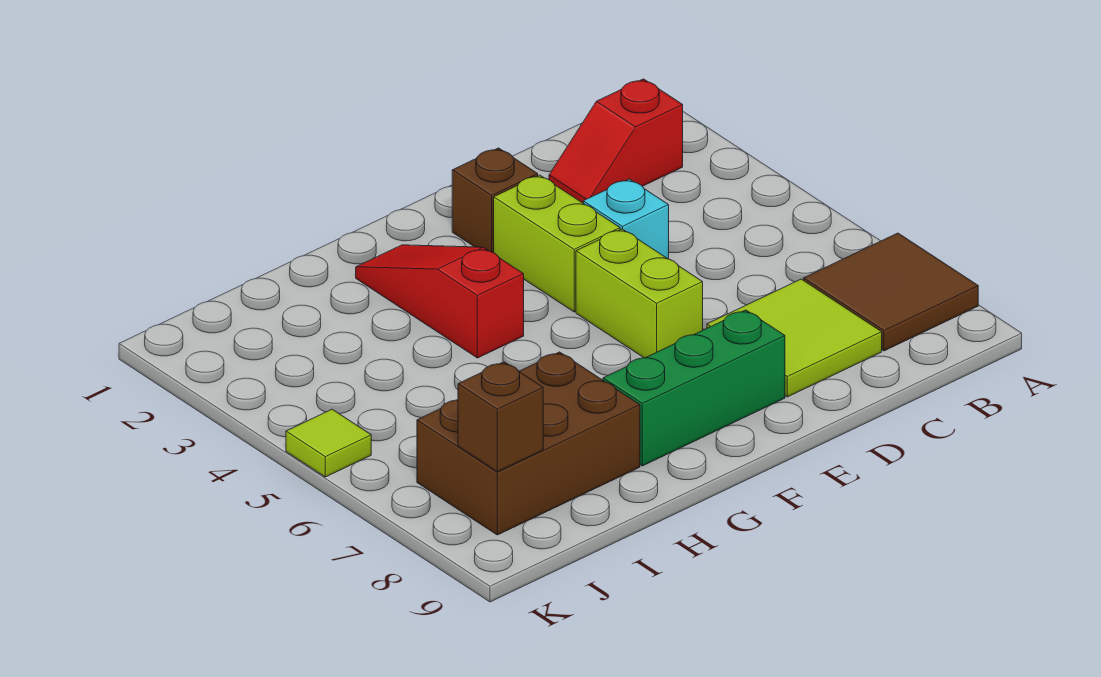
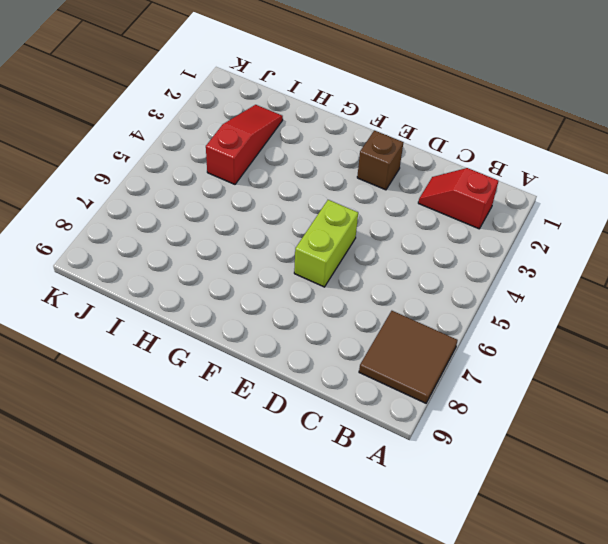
red slope I2:I4 level 1 top 4 -> red slope G2:G4 level 1 top 4
none -> lime tile C7:D8 level 1
none -> cyan brick D4 level 1
none -> lime brick E3:E4 level 1

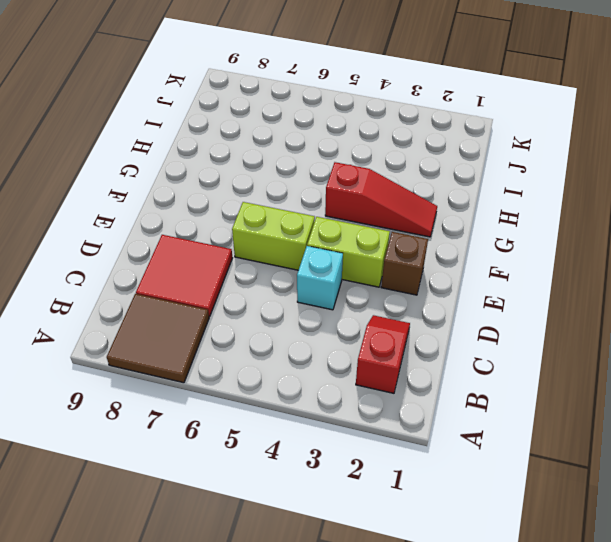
red tile C7:D8 level 1 -> lime tile C7:D8 level 1
none -> green brick E8:G8 level 1
none -> brown brick H7:J8 level 1
none -> lime tile K5 level 1

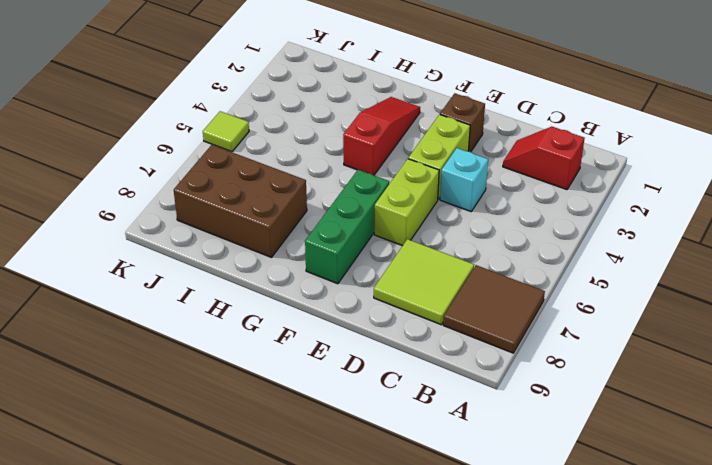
green brick F6:F8 level 1 -> green brick E8:G8 level 1
none -> brown brick J8 level 2

